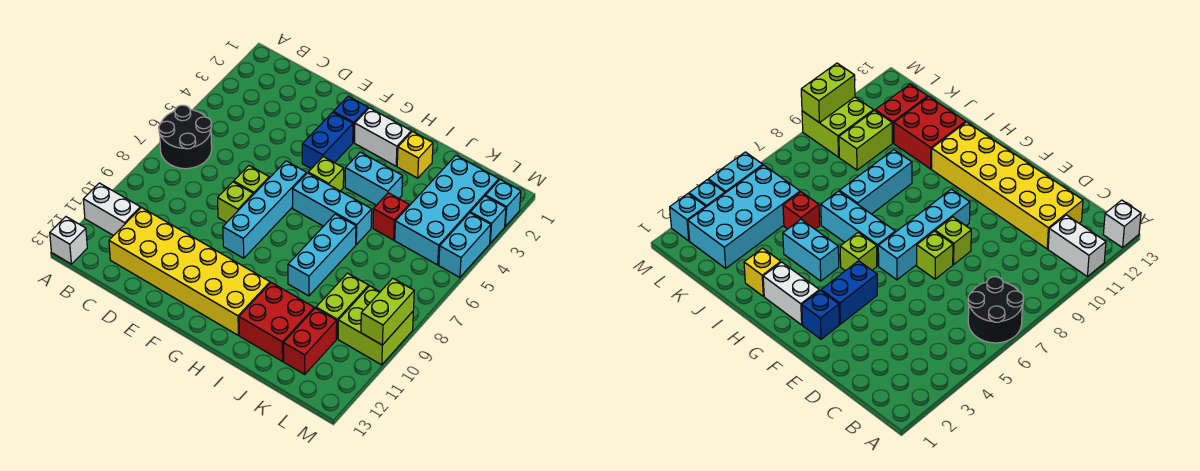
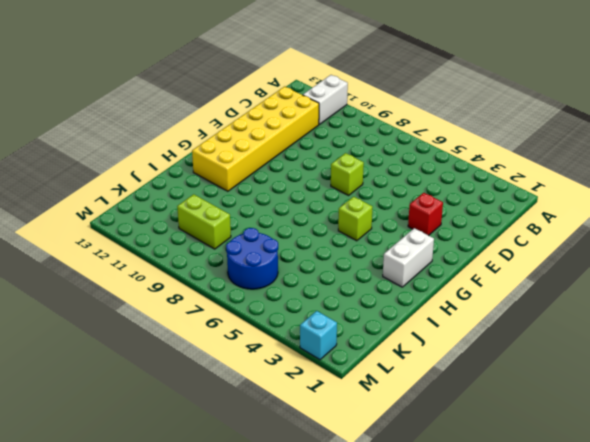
red brick E3 level 1 -> red brick J5 level 1
blue round brick K6:L7 level 1 -> none
none -> black round brick A6:B7 level 1
none -> white brick A13 level 1
none -> lime brick E8 level 1

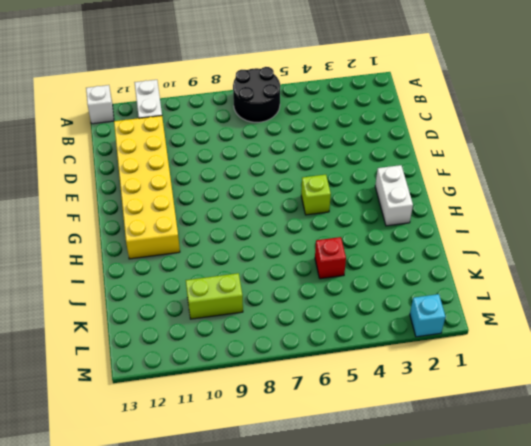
none -> lime brick E7 level 1
none -> lime brick E8 level 1
none -> blue brick F2 level 1

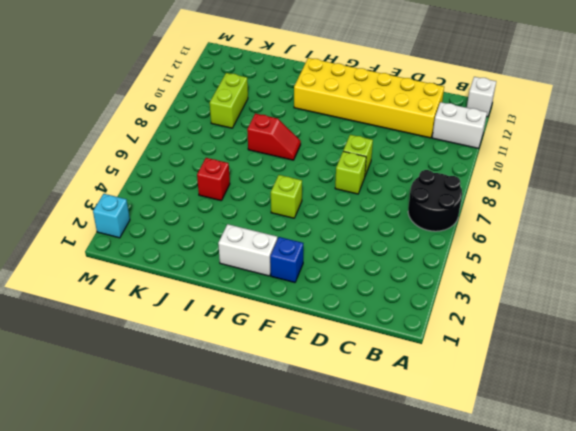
red slope H8:I8 level 1 top I -> cyan brick I7:I9 level 1
none -> blue brick F3:F4 level 1
none -> cyan brick F6:F9 level 1
none -> cyan brick G6:I6 level 1

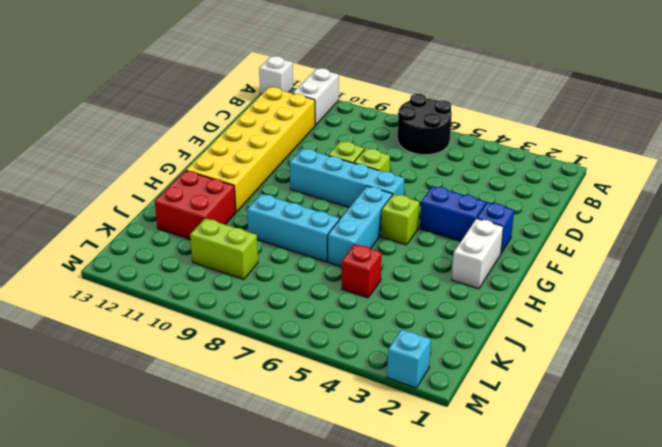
none -> cyan brick H4:I4 level 1
none -> yellow brick I2 level 1
none -> cyan brick K2:L5 level 1

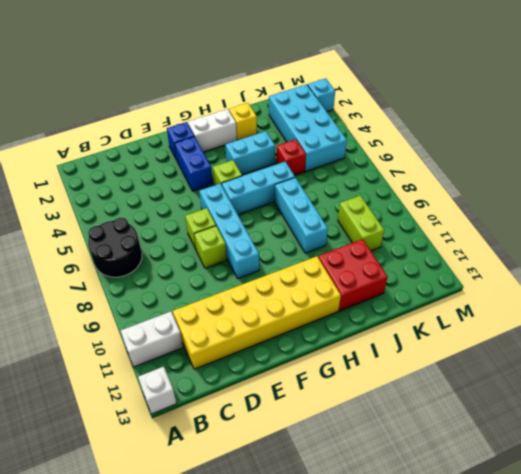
none -> red brick K11:K12 level 1
none -> lime brick L9:M10 level 1
none -> cyan brick M3 level 1

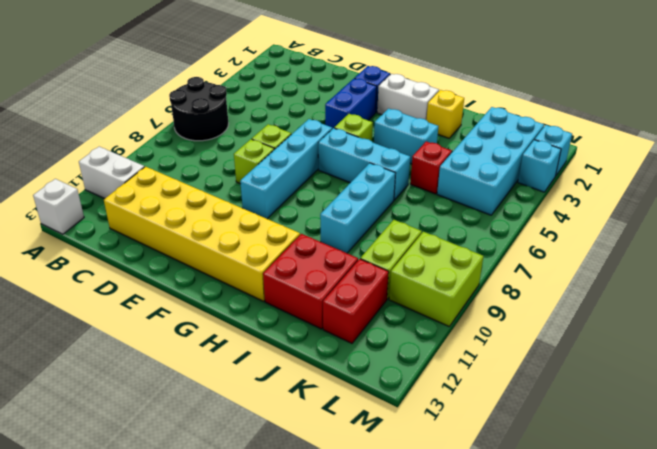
none -> cyan brick M4:M5 level 1
none -> lime brick M9:M10 level 2

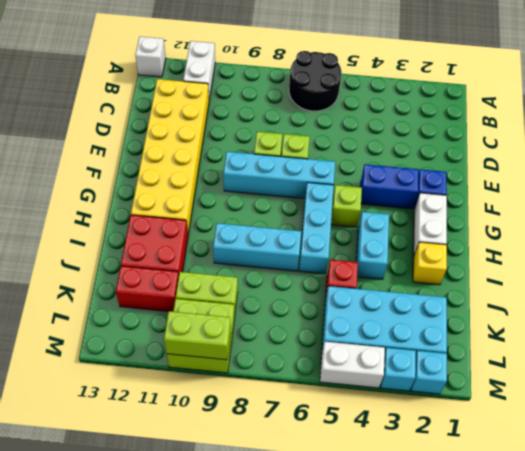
white brick M4:M5 level 1 -> cyan brick M4:M5 level 1

